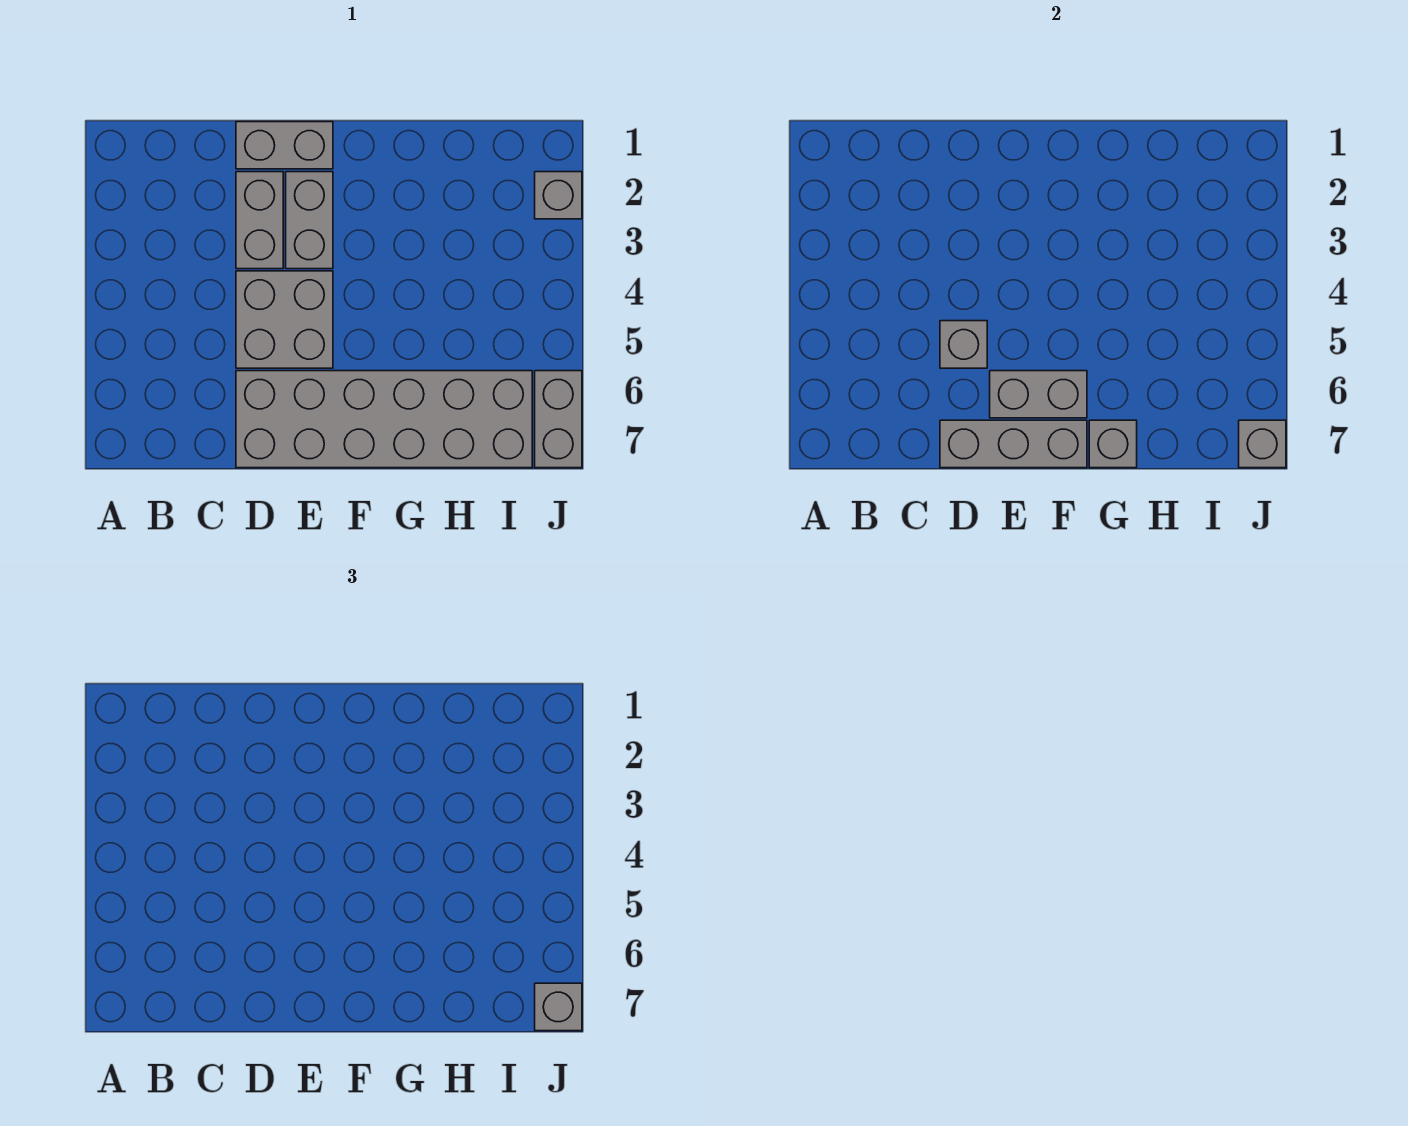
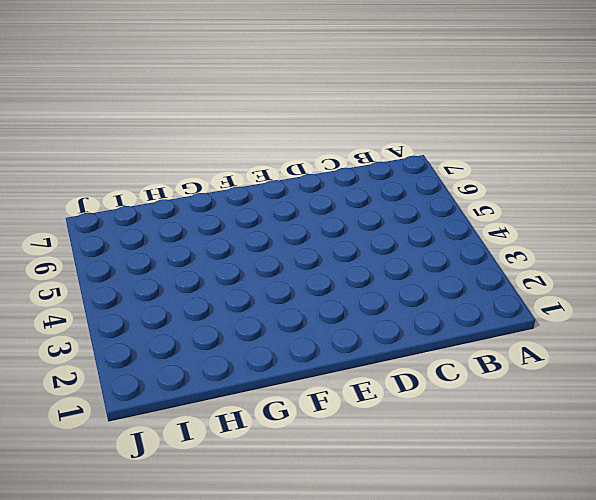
none -> grey brick D1:E1 level 1
none -> grey brick D2:D3 level 1
none -> grey brick D4:E5 level 1

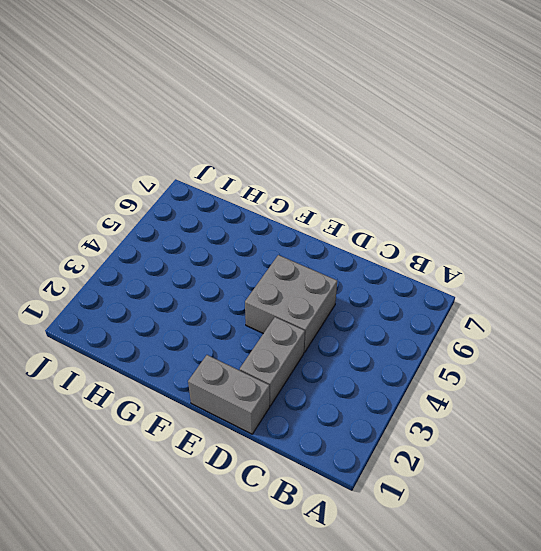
none -> grey brick D6:I7 level 1
none -> grey brick E2:E3 level 1
none -> grey brick J2 level 1

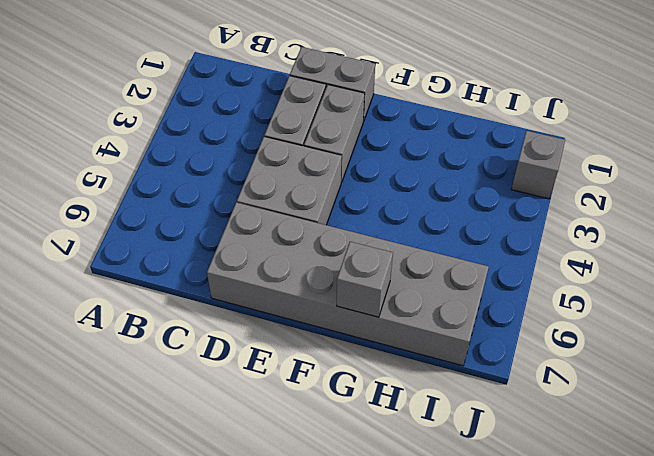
none -> grey brick J6:J7 level 1
none -> grey brick D5 level 2
none -> grey brick D7:F7 level 2

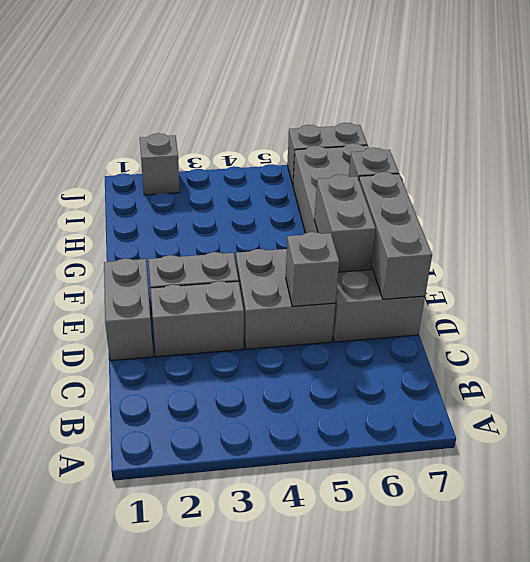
none -> grey brick J7 level 2
none -> grey brick J7 level 3

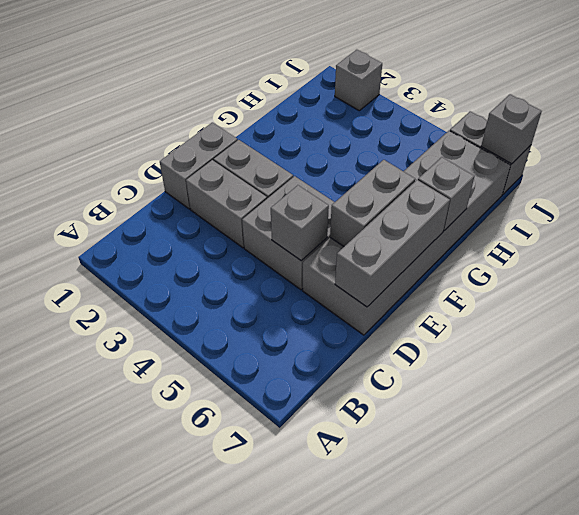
none -> grey brick J7 level 3

